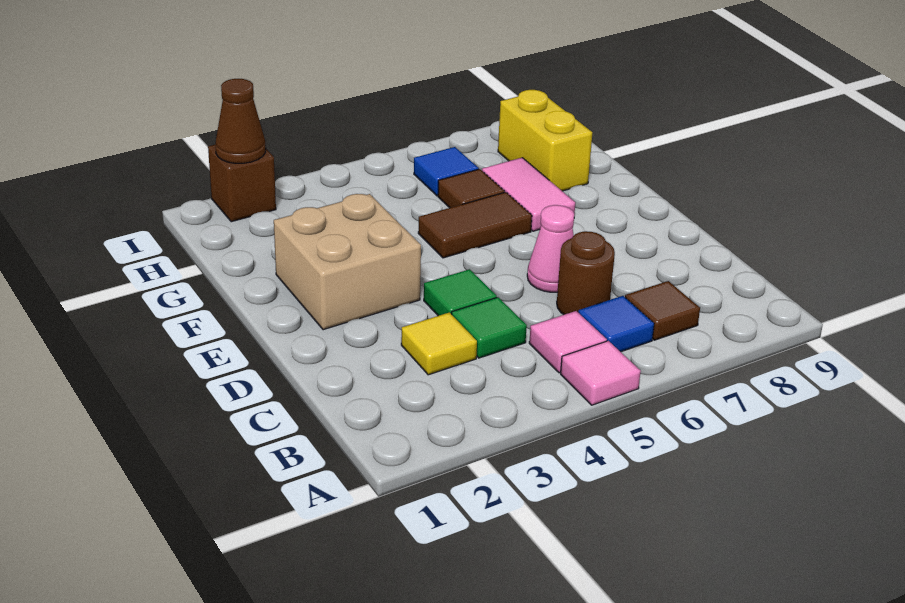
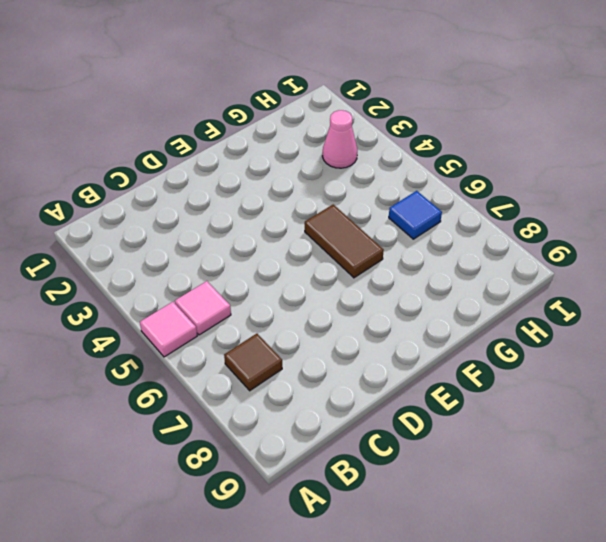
pink cone H3 level 1 -> pink cone D6 level 1
none -> blue tile B6 level 1
none -> yellow tile C3 level 1
none -> green tile C4 level 1

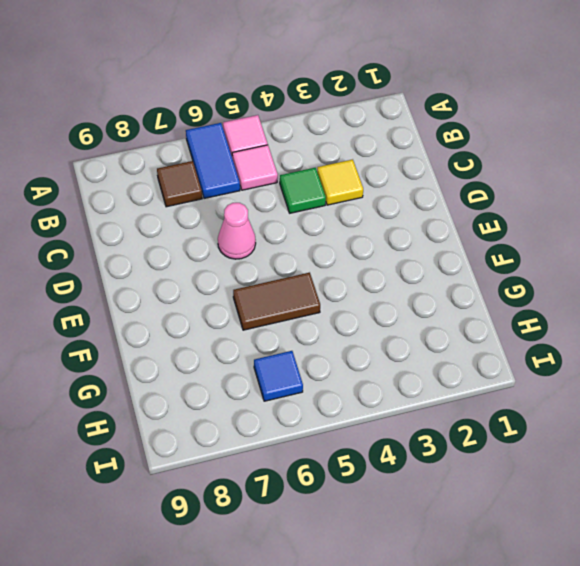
blue tile A6:B6 level 1 -> blue tile B6 level 1
none -> brown round brick C6 level 1
none -> green tile D4 level 1
none -> tan brick E2:F3 level 1

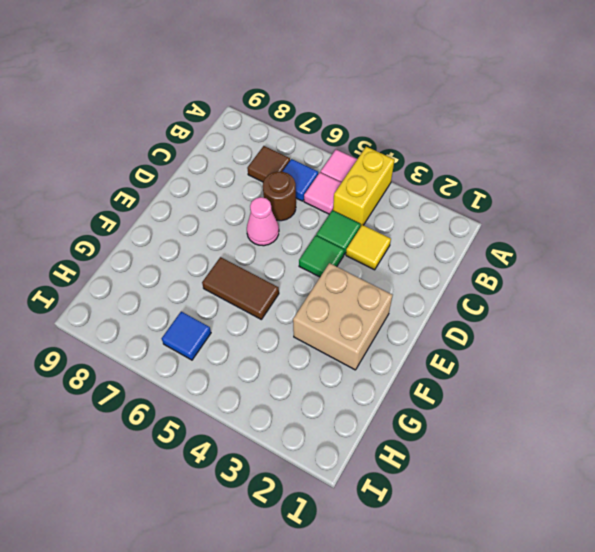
yellow brick A4:B4 level 1 -> yellow brick G8:H8 level 1
none -> pink tile F7:G7 level 1
none -> brown tile G6 level 1
none -> brown brick I2 level 1

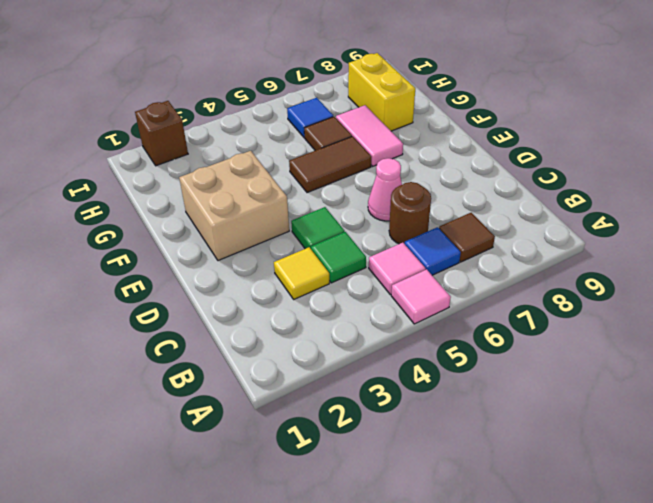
none -> brown cone I2 level 2

